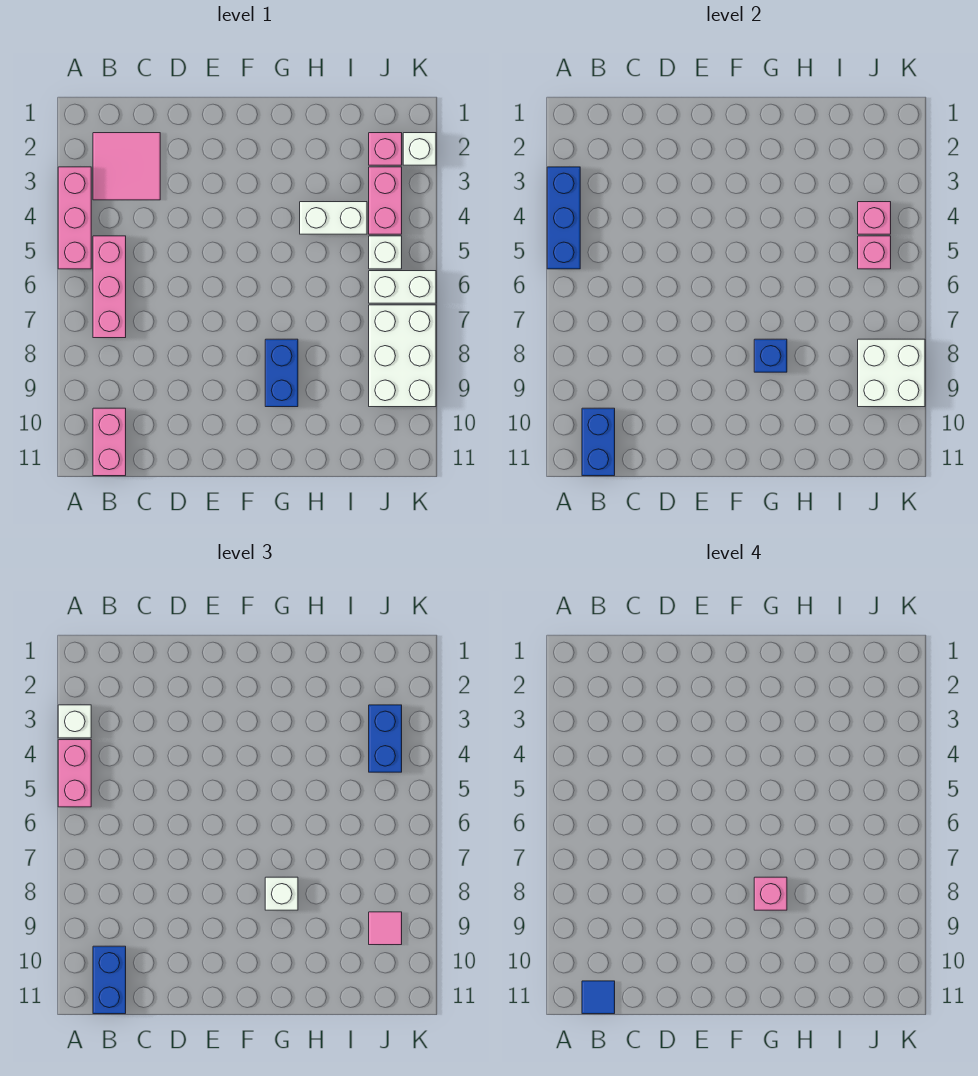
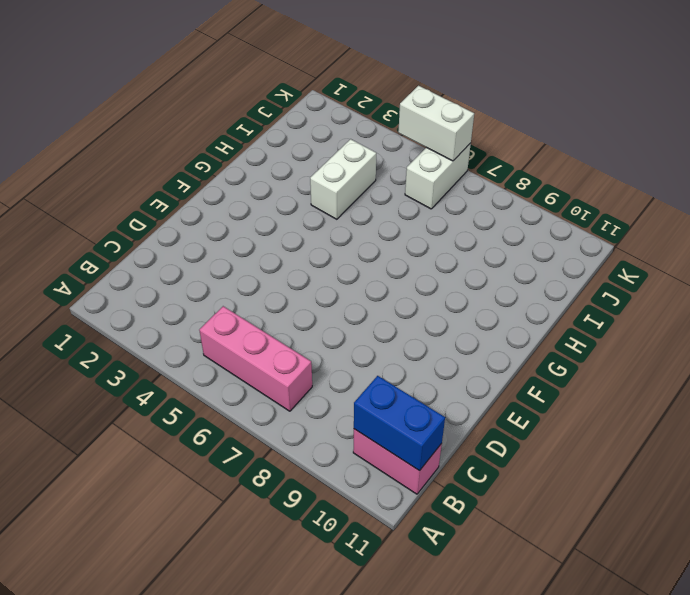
white brick K5:K6 level 2 -> none
none -> pink brick A3:A5 level 1
none -> pink tile B2:C3 level 1
none -> blue brick G8:G9 level 1

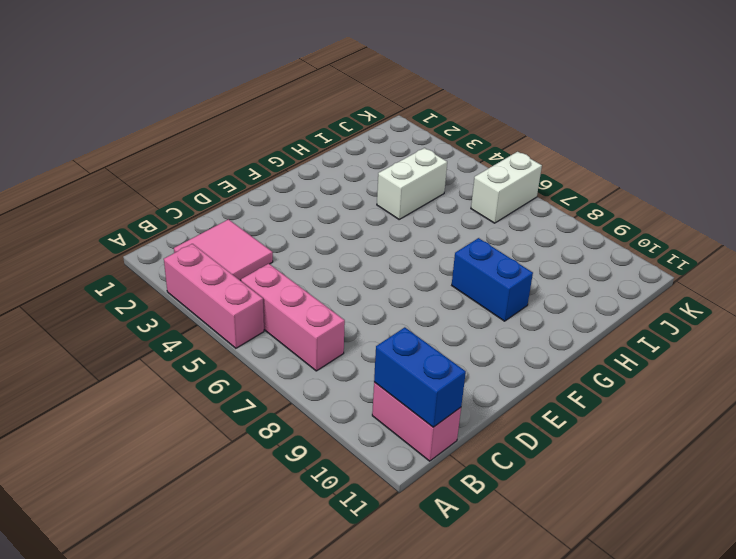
none -> pink brick J2 level 1
none -> pink brick J3:J4 level 1
none -> white brick J5 level 1

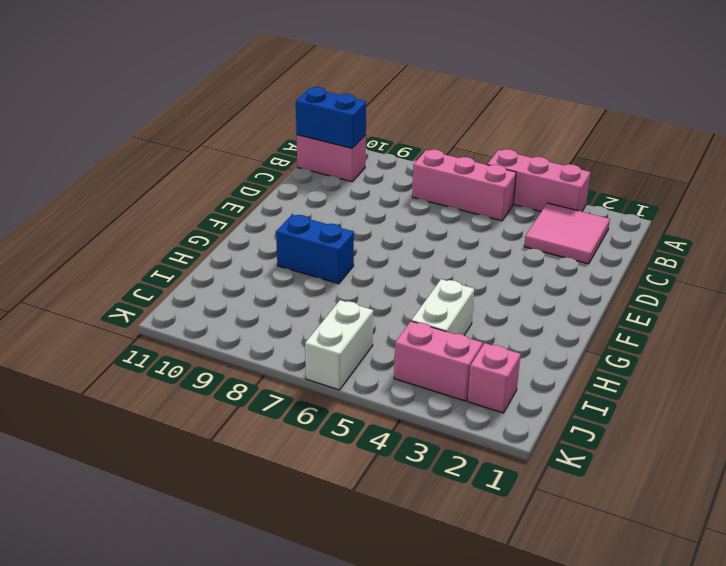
none -> white brick J5 level 1
none -> white brick J7:K9 level 1
none -> white brick K2 level 1

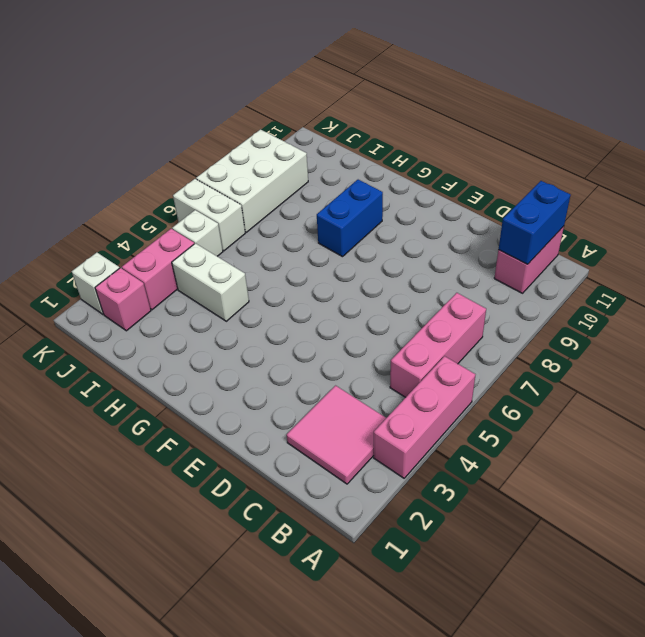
none -> blue brick A3:A5 level 2
none -> blue brick G8 level 2
none -> pink brick J4 level 2

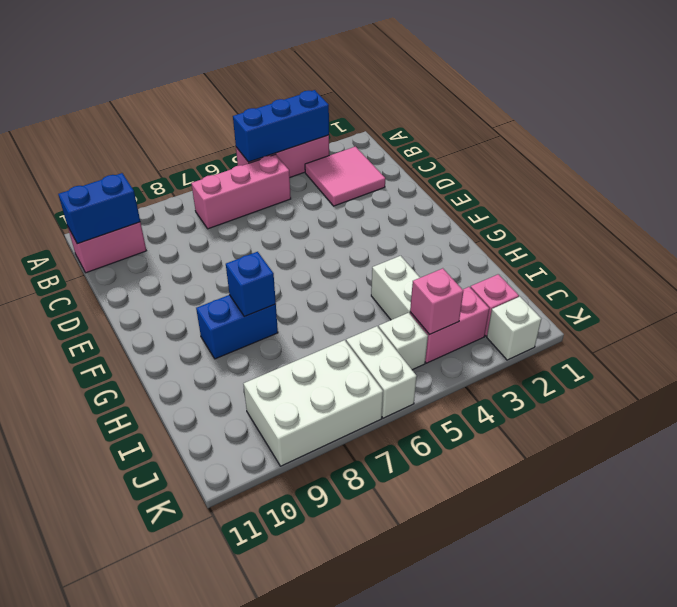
none -> pink brick J5 level 2
none -> white brick J8:K9 level 2
none -> white brick A3 level 3

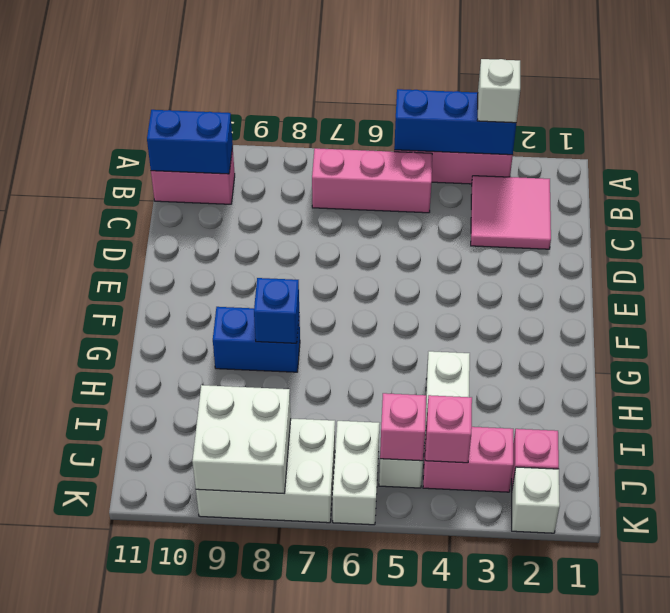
none -> pink brick A4:A5 level 3
none -> blue brick B10:B11 level 3
none -> white brick G8 level 3

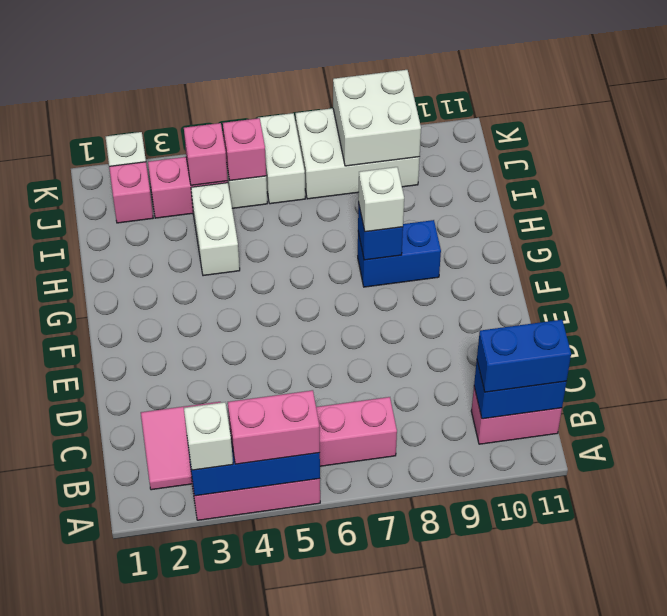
none -> blue brick J3:J4 level 3
none -> pink tile J9 level 3
none -> blue tile B11 level 4

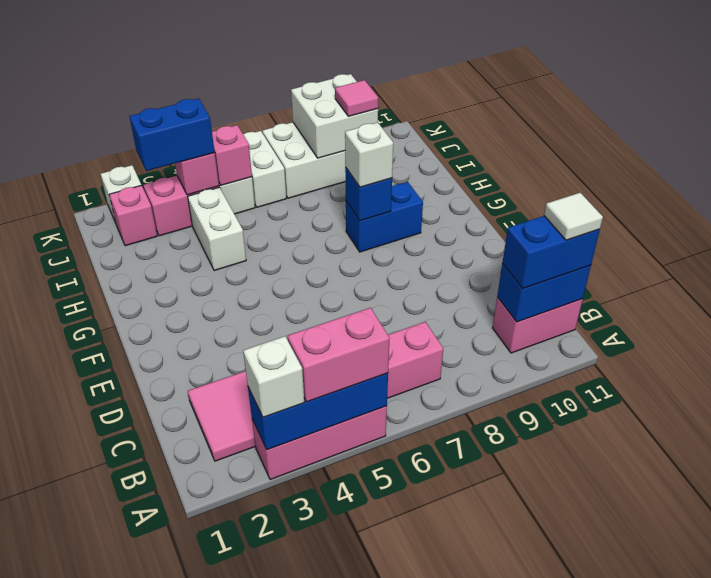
white tile B11 level 4 -> blue tile B11 level 4
none -> pink brick G8 level 4

